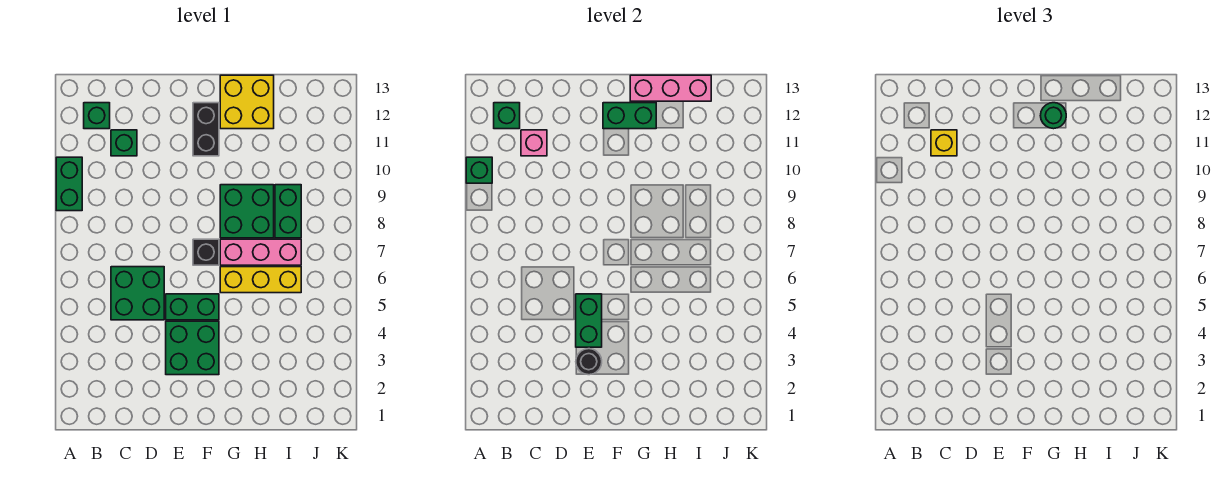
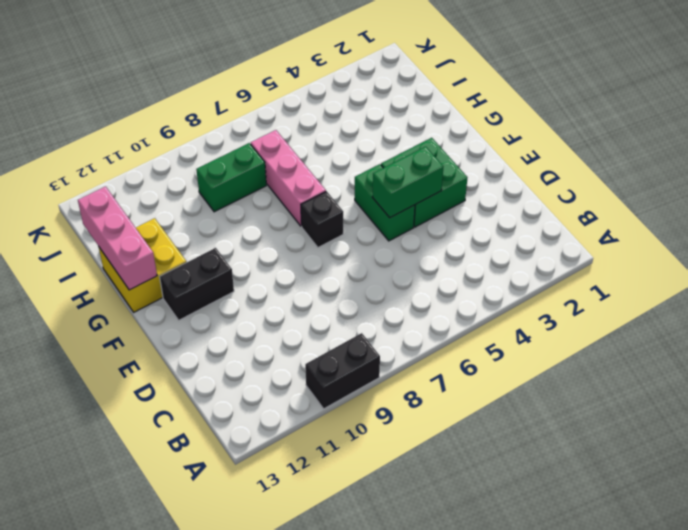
black brick A9:A10 level 1 -> green brick A9:A10 level 1
none -> green brick B12 level 1
none -> green brick C5:D6 level 1
none -> green brick C11 level 1

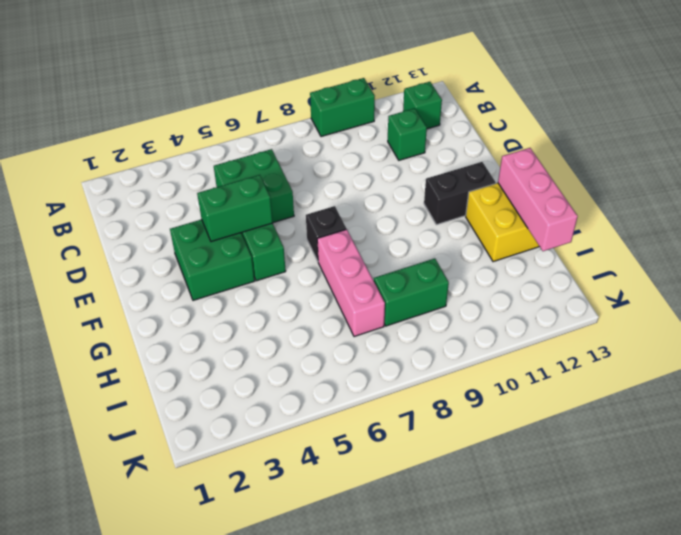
none -> yellow brick G6:I6 level 1
none -> green brick G8:H9 level 1
none -> green brick A10 level 2

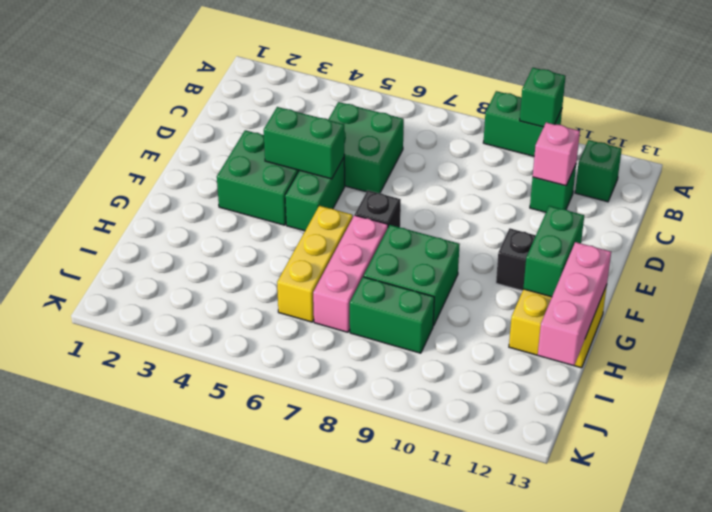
none -> green brick B12 level 2
none -> black round brick E3 level 2
none -> yellow brick C11 level 3

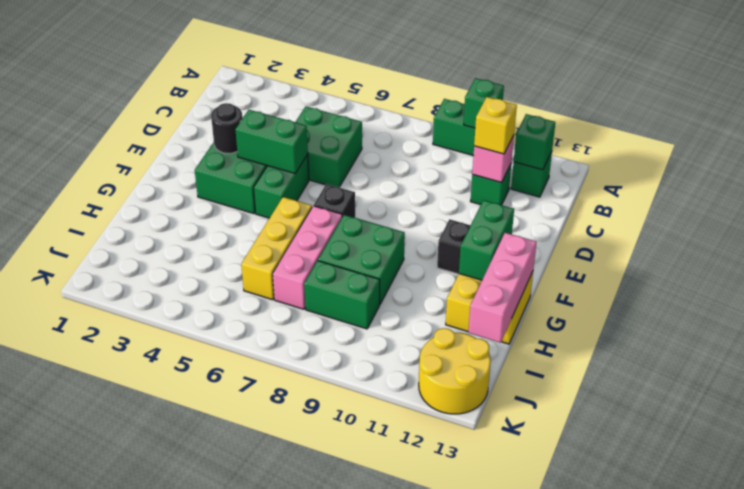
yellow round brick J12:K13 level 1 -> none
none -> green round brick G12 level 3

